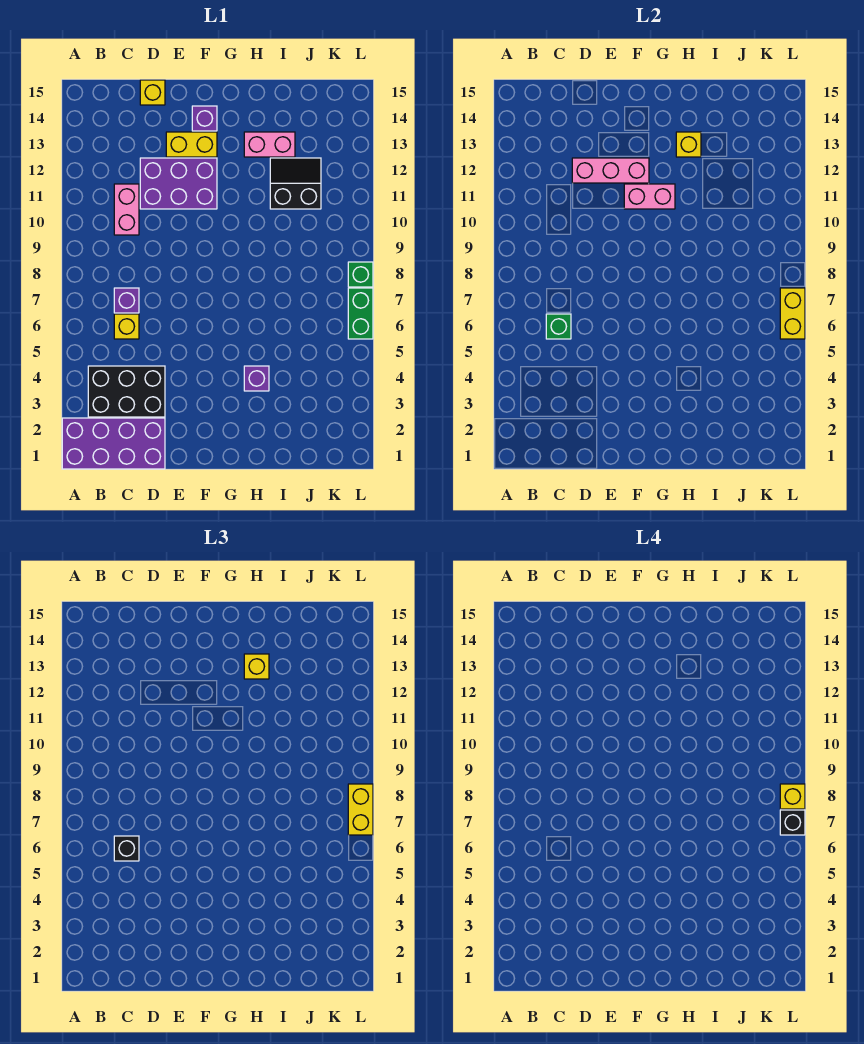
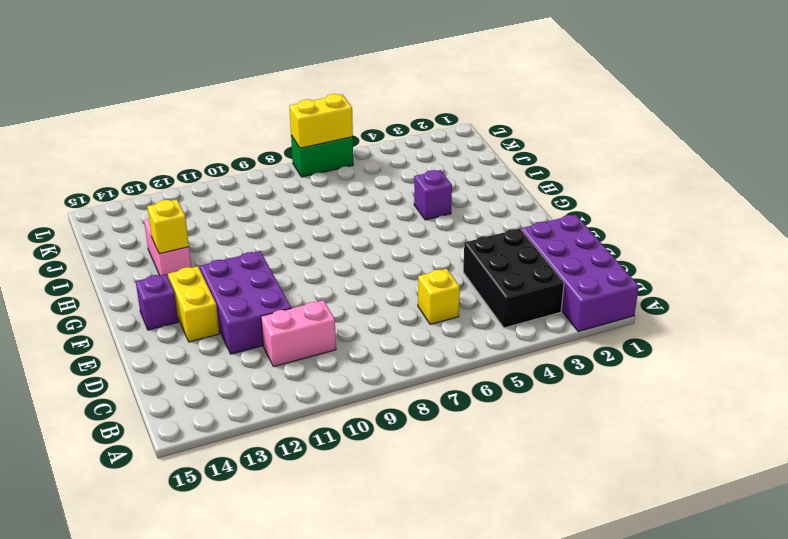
none -> purple brick C7 level 1
none -> yellow brick D15 level 1
none -> black slope I11:J12 level 1 top 11

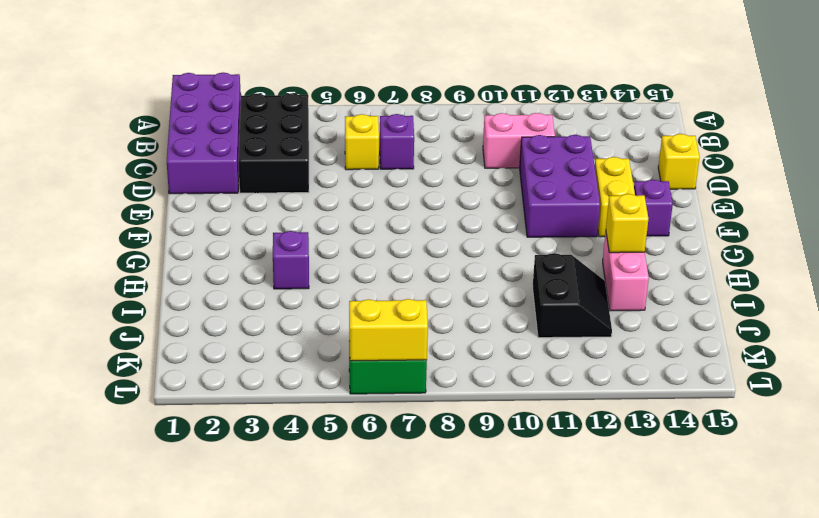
none -> green brick L8 level 1
none -> green brick C6 level 2
none -> pink brick D12:F12 level 2

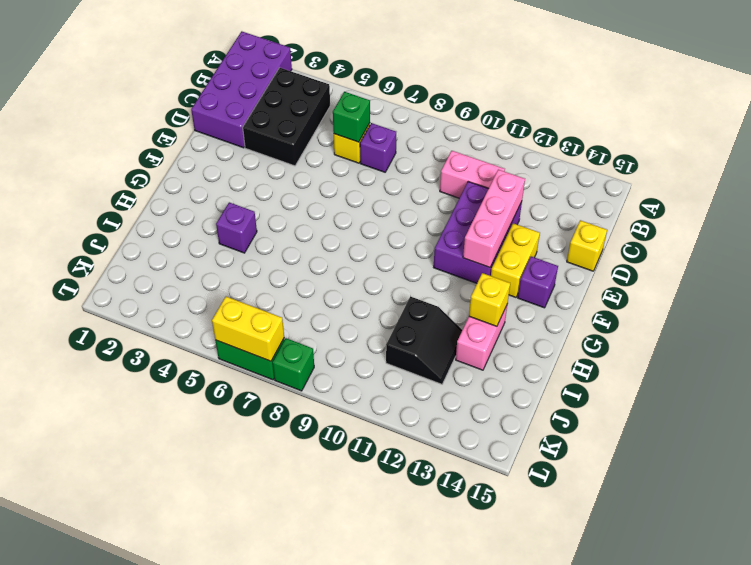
none -> pink brick F11:G11 level 2
none -> black brick C6 level 3
none -> yellow brick H13 level 3

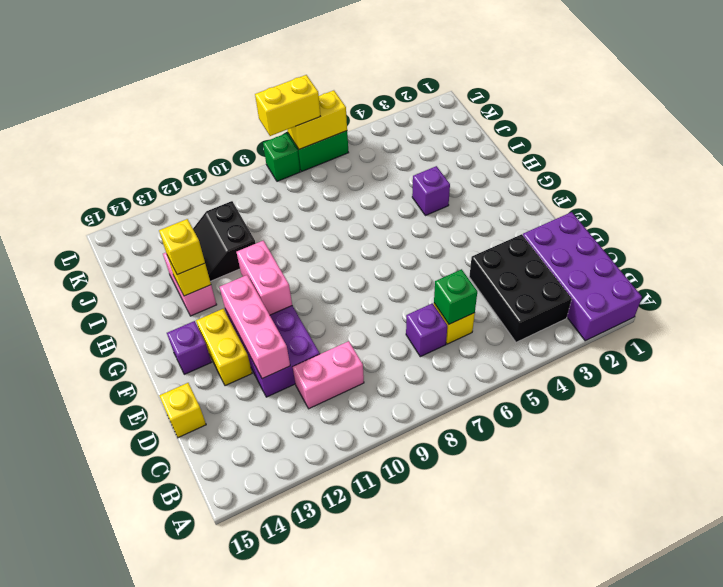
none -> black brick C6 level 3
none -> black brick L7 level 4
none -> yellow brick L8 level 4

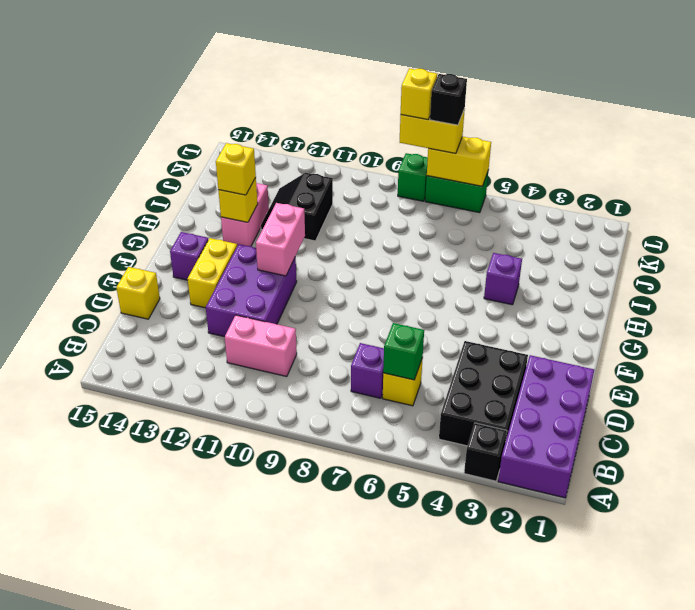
black brick A3 level 1 -> black brick C6 level 3
none -> pink brick D12:F12 level 2

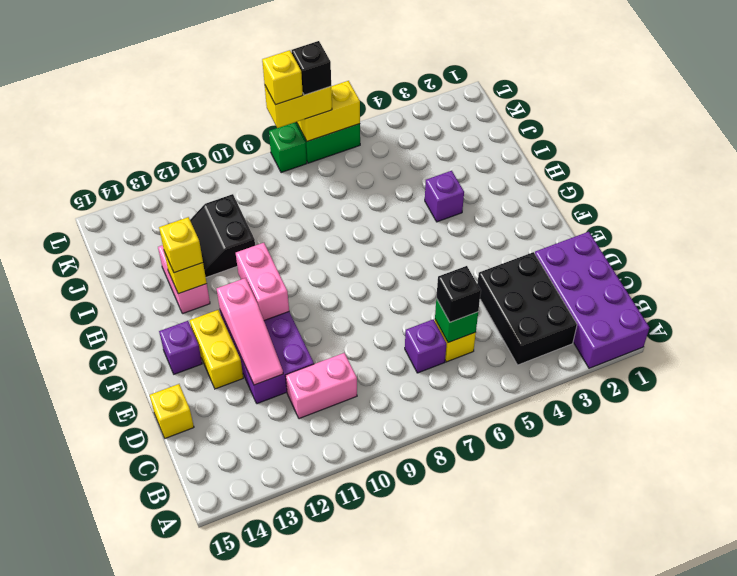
pink slope D12:F12 level 2 top F -> pink brick D12:F12 level 2

